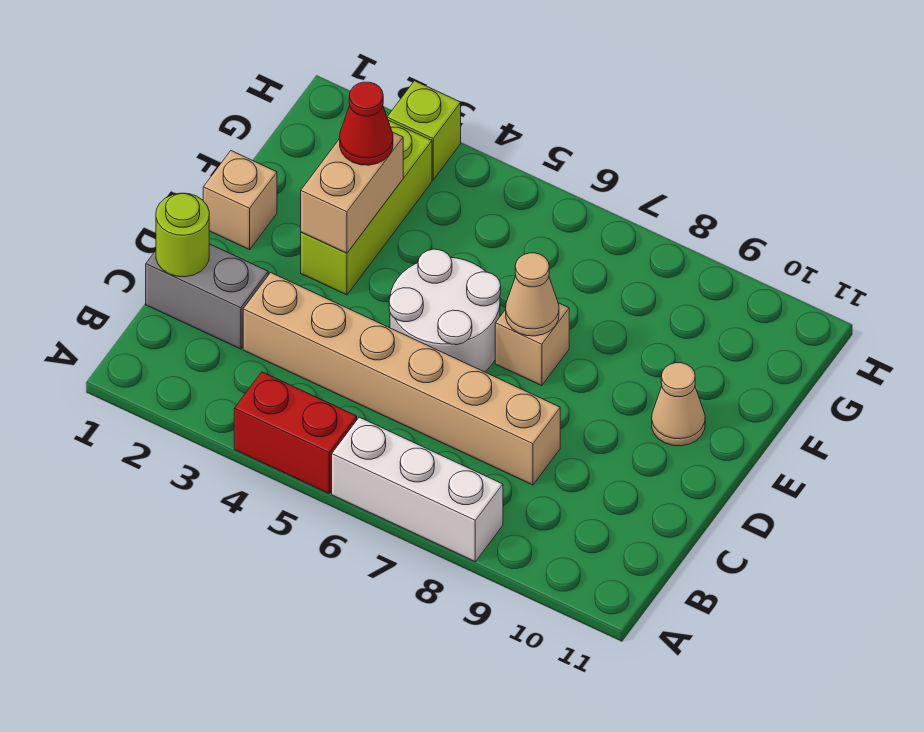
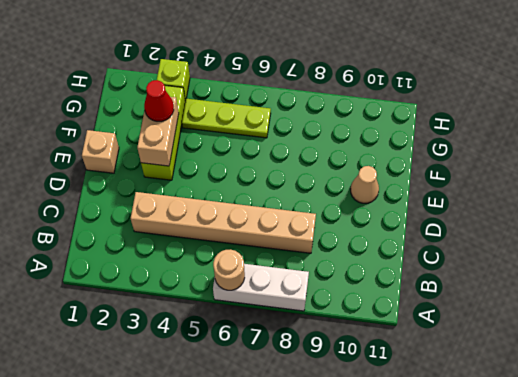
tan round brick A6 level 2 -> none
lime plate G4:G6 level 1 -> none
none -> red brick A4:A5 level 1
none -> grey brick C1:C2 level 1
none -> white round brick D5:E6 level 1

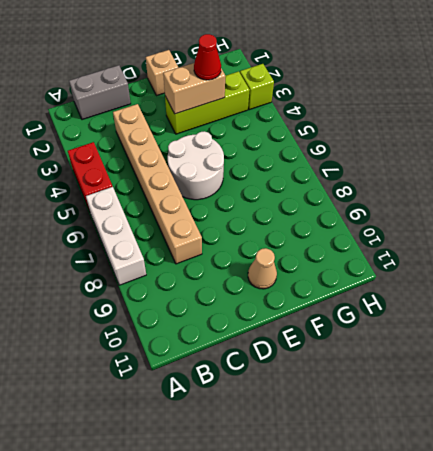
grey brick B1:C1 level 1 -> grey brick C1:C2 level 1
none -> tan brick E7 level 1
none -> lime round brick C1 level 2
none -> tan cone E7 level 2

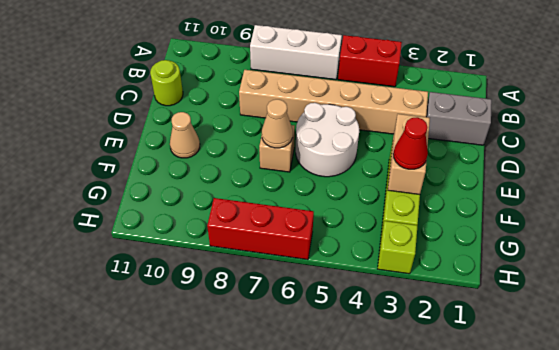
lime round brick C11 level 1 -> lime round brick C1 level 2
red brick H6:H8 level 1 -> none
none -> tan brick E1 level 1

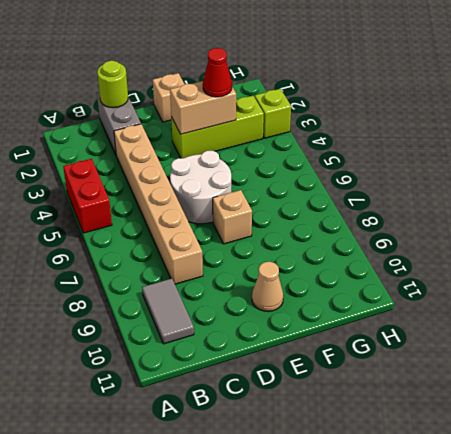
grey tile B9:B10 level 1 -> none
none -> white brick A6:A8 level 1
none -> tan cone E7 level 2

